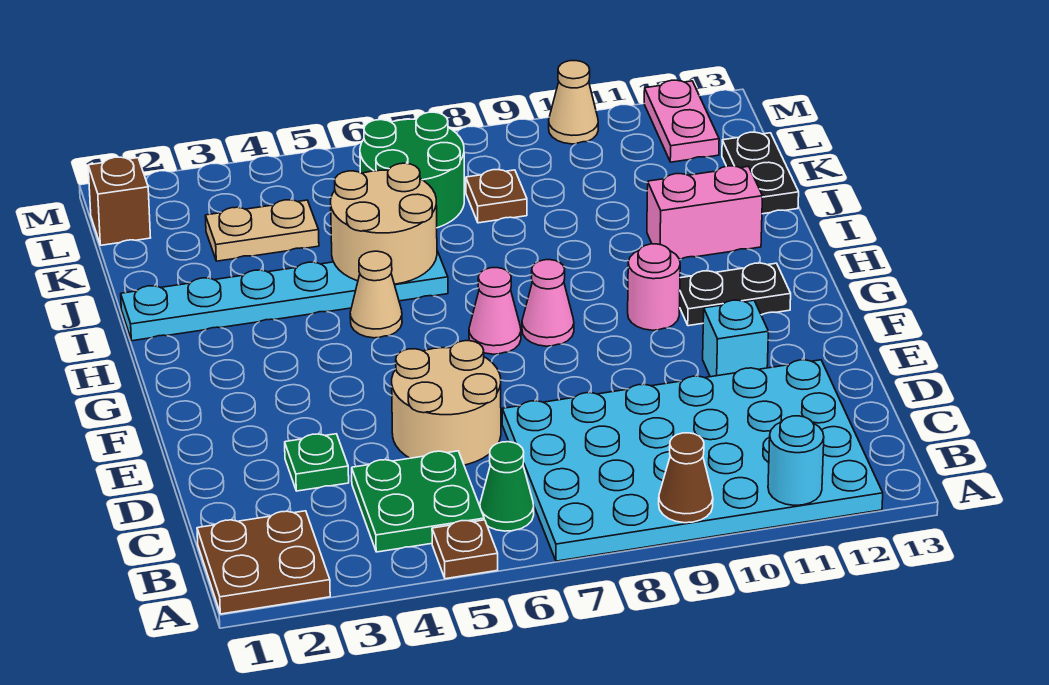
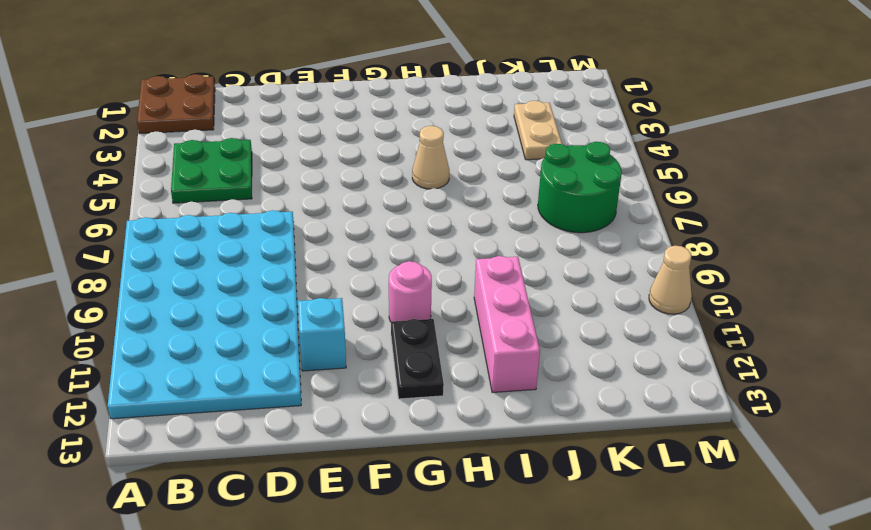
pink brick I10:I12 level 1 -> pink brick I11:I12 level 1
none -> brown plate A5 level 1
none -> green cone B6 level 1
none -> green plate D3 level 1

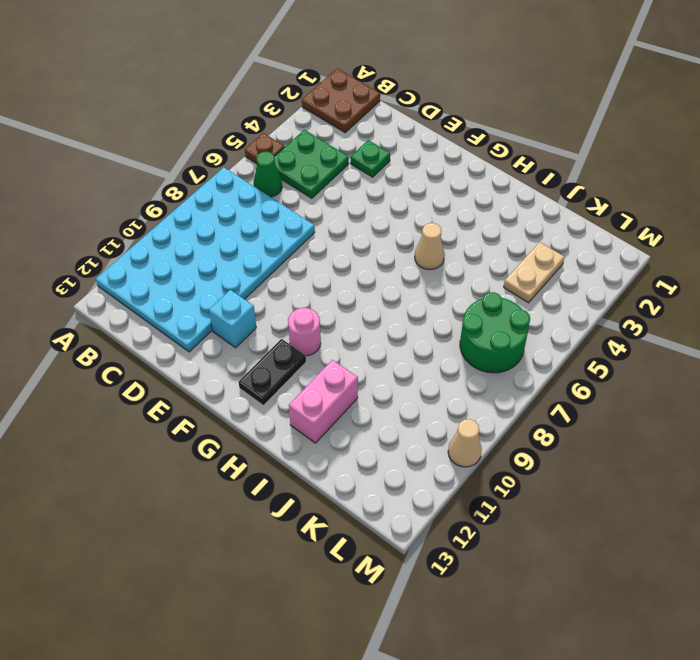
none -> tan round brick D5:E6 level 1
none -> pink cone G7 level 1
none -> pink cone G8 level 1

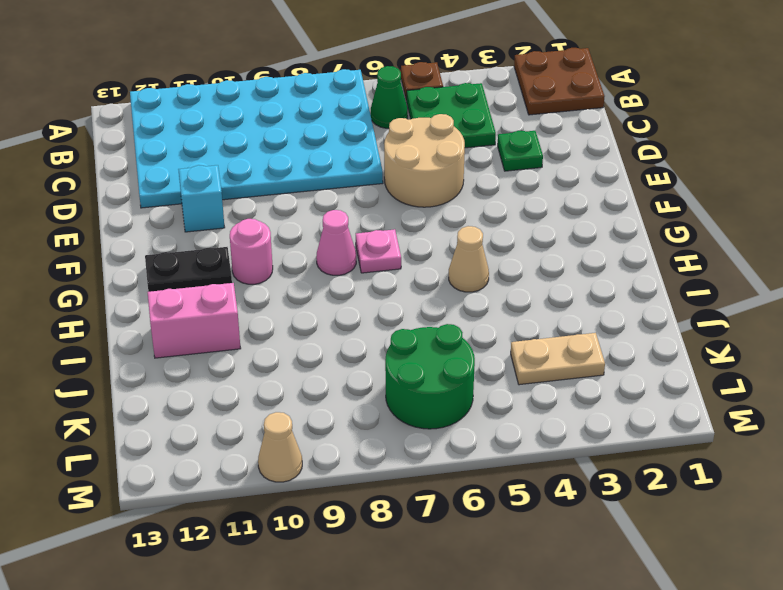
pink plate G7 level 1 -> pink cone G7 level 1
none -> cyan plate I1:I6 level 1
none -> black plate J13:K13 level 1
none -> brown plate K8 level 1

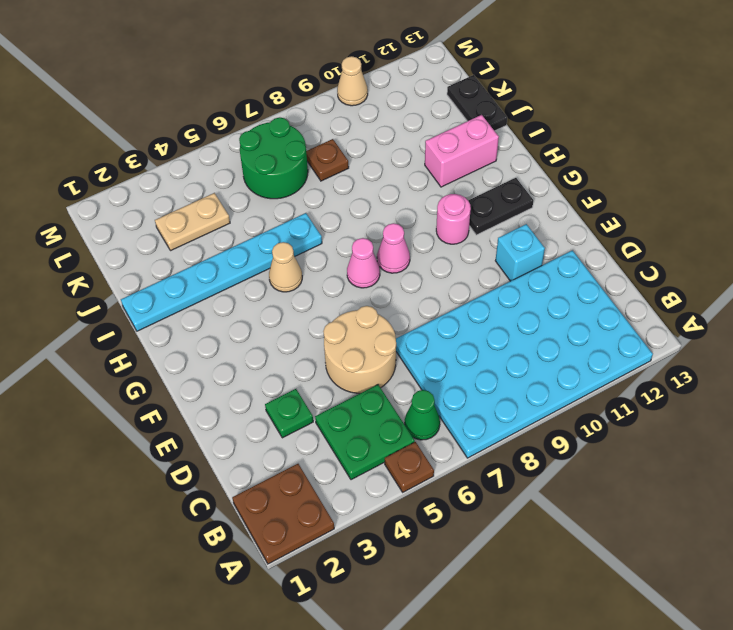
none -> brown brick L1 level 1
none -> pink plate L12:M12 level 1
none -> brown cone A9 level 2

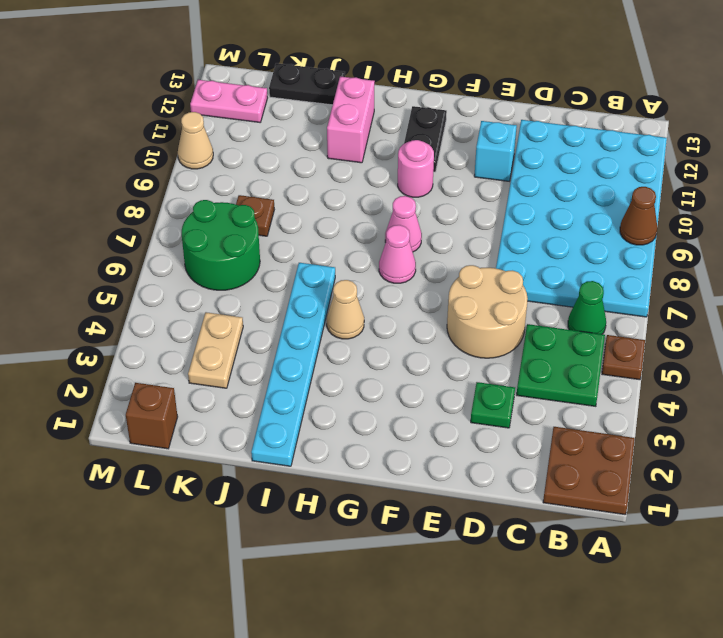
none -> cyan round brick A11 level 2
none -> tan round brick I5:J6 level 2

